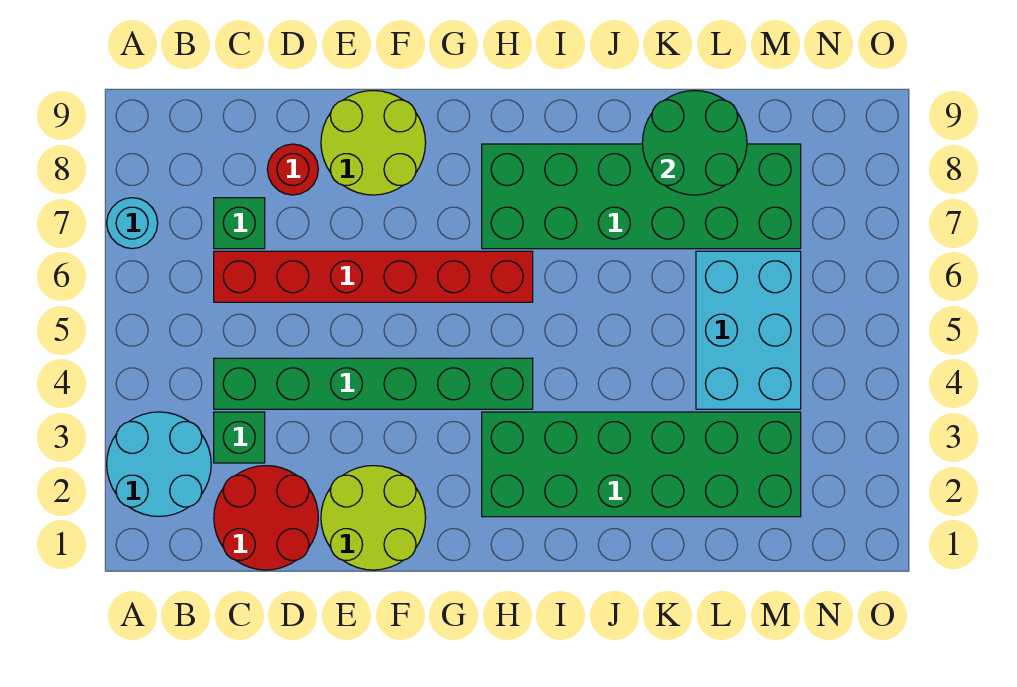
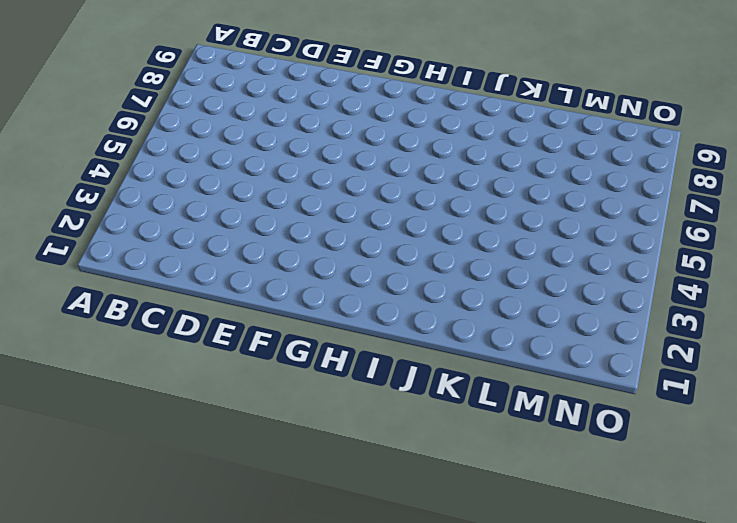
none -> cyan round brick A2:B3 level 1
none -> cyan round brick A7 level 1
none -> red round brick C1:D2 level 1

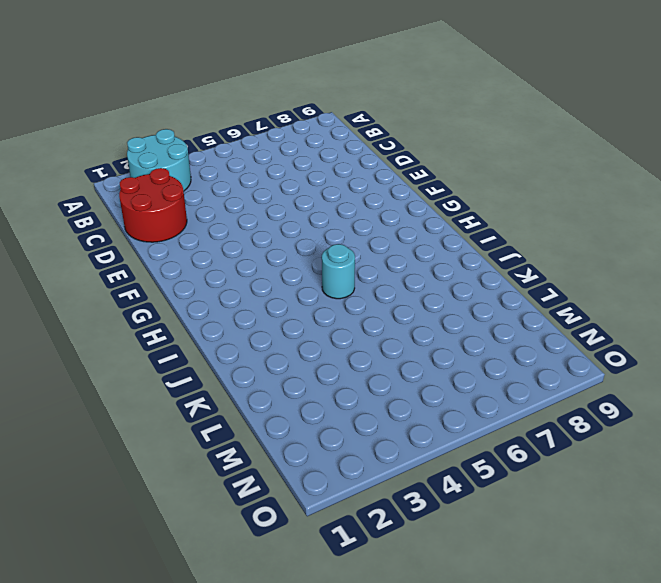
cyan round brick I5 level 1 -> cyan round brick A7 level 1
none -> green brick C3 level 1
none -> green brick C4:H4 level 1
none -> red brick C6:H6 level 1

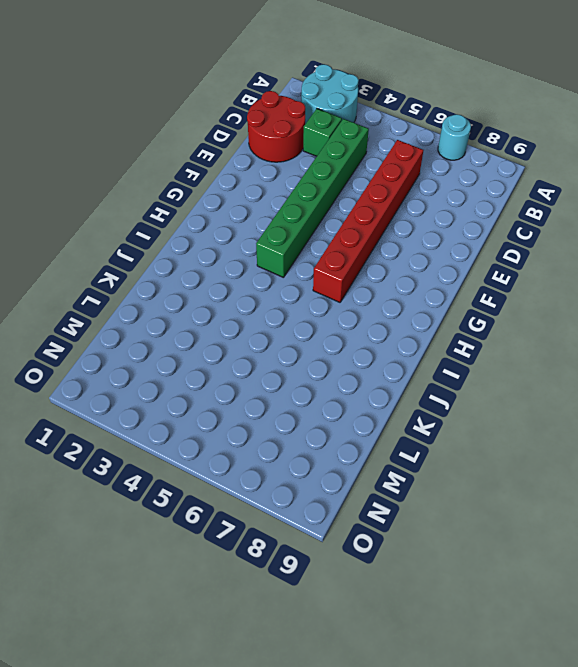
none -> green brick C7 level 1
none -> red round brick D8 level 1
none -> lime round brick E1:F2 level 1

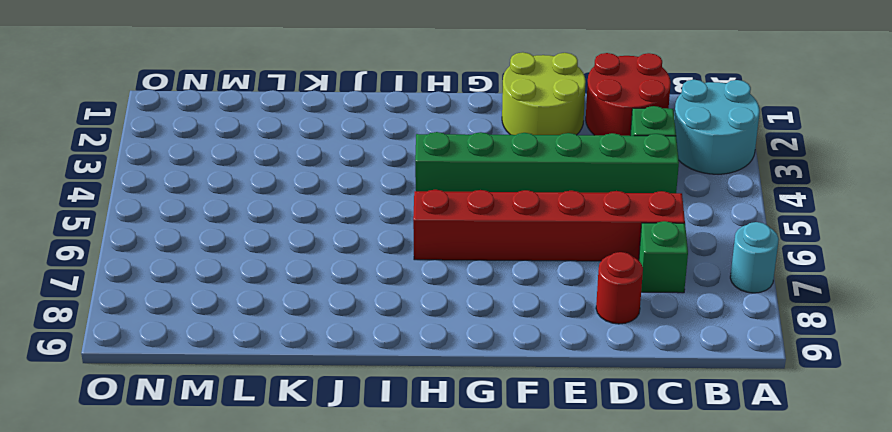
none -> lime round brick E8:F9 level 1
none -> green brick H2:M3 level 1
none -> green brick H7:M8 level 1

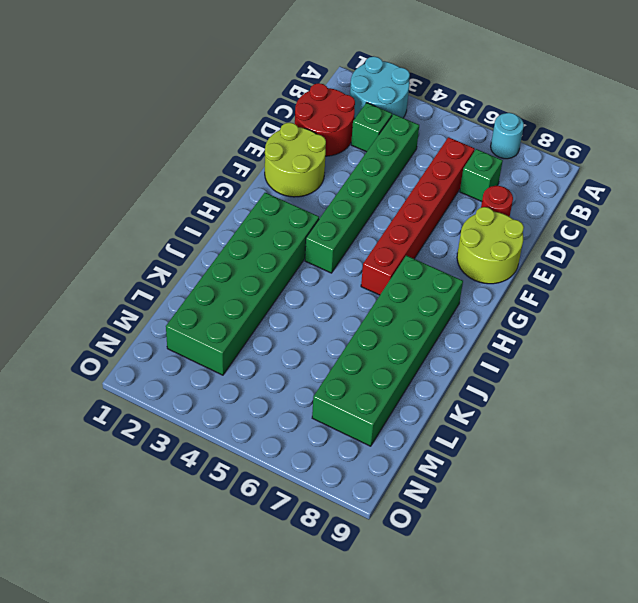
none -> cyan brick L4:M6 level 1
none -> green round brick K8:L9 level 2

